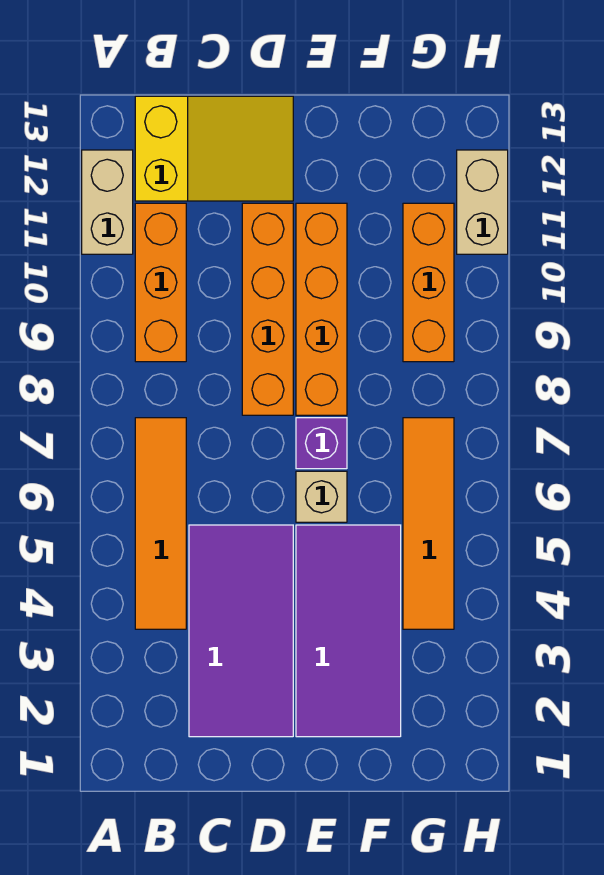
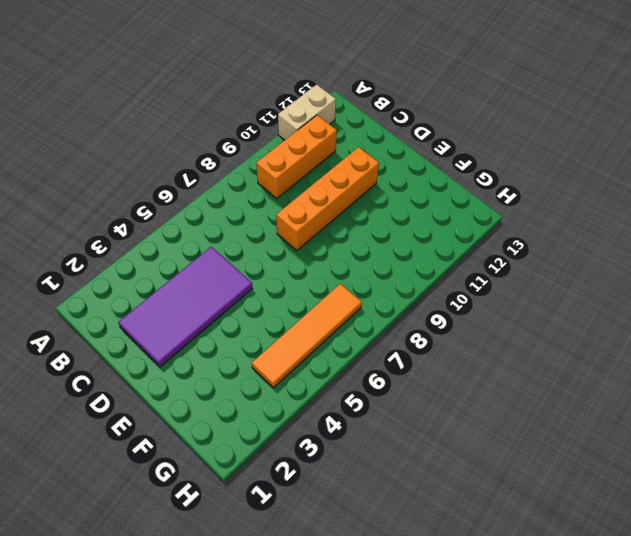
none -> orange tile B4:B7 level 1
none -> yellow slope B12:D13 level 1 top B
none -> purple tile E2:F5 level 1

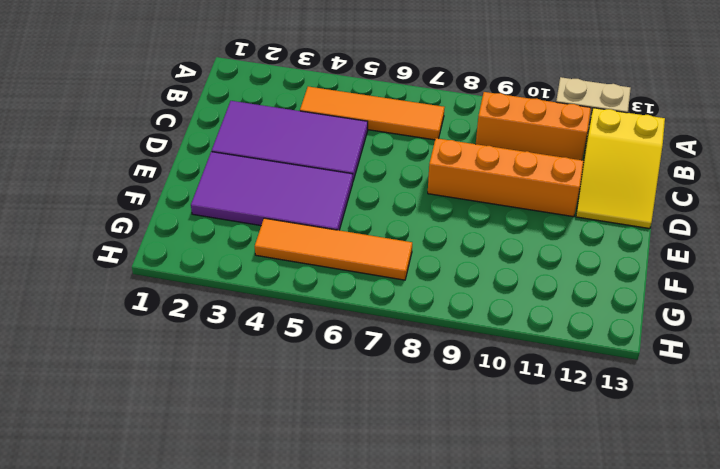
none -> tan brick E6 level 1
none -> purple brick E7 level 1
none -> orange brick E8:E11 level 1

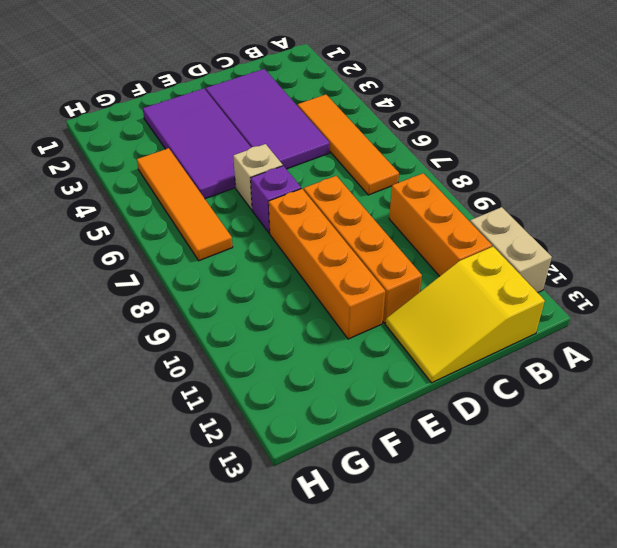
none -> orange brick G9:G11 level 1
none -> tan brick H11:H12 level 1

